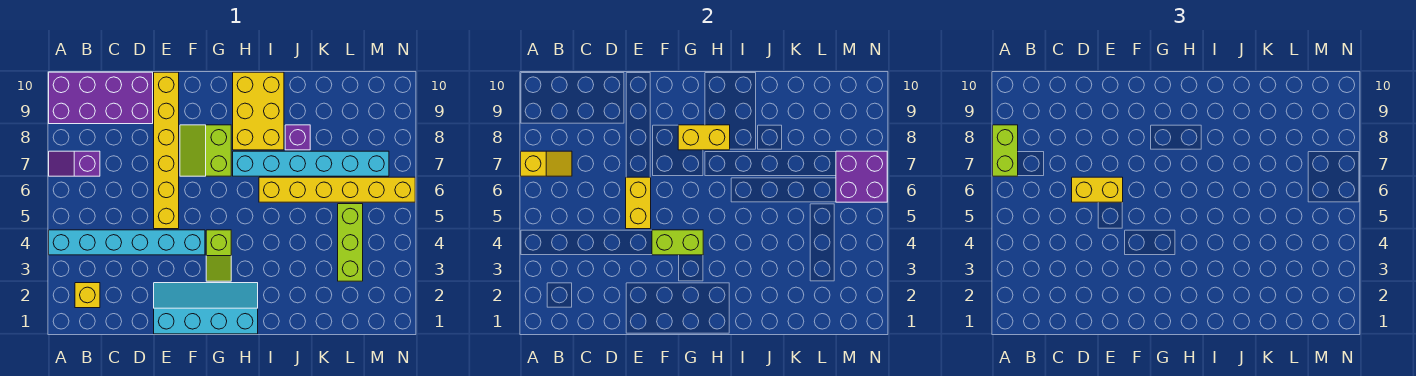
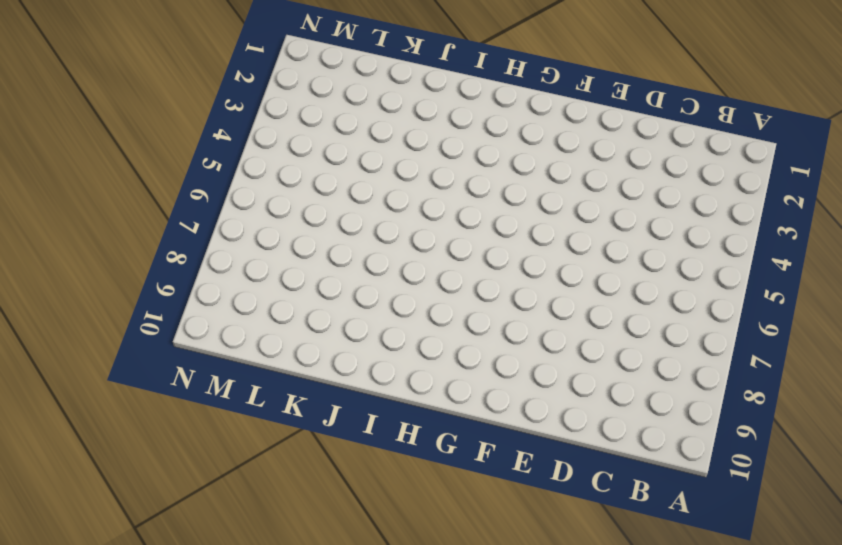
none -> cyan brick A4:F4 level 1
none -> purple slope A7:B7 level 1 top B
none -> purple brick A9:D10 level 1

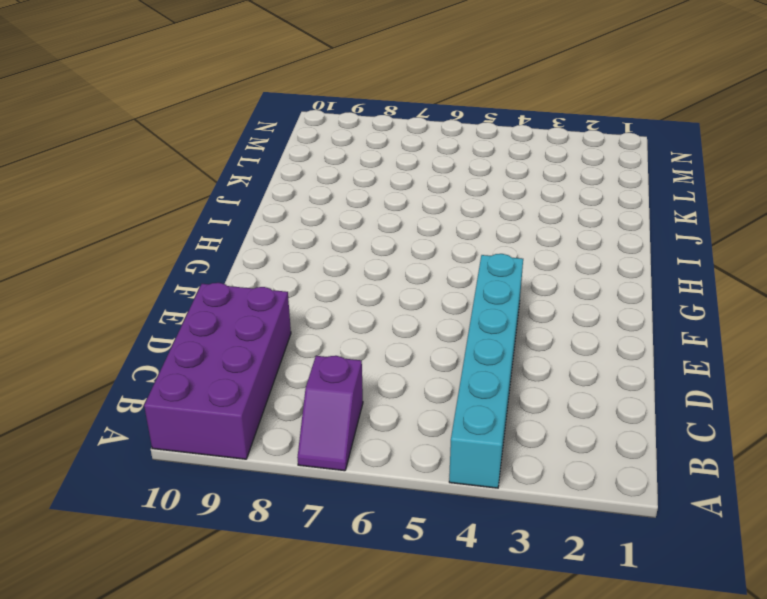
none -> yellow brick B2 level 1
none -> cyan slope E1:H2 level 1 top 1
none -> yellow brick E5:E10 level 1

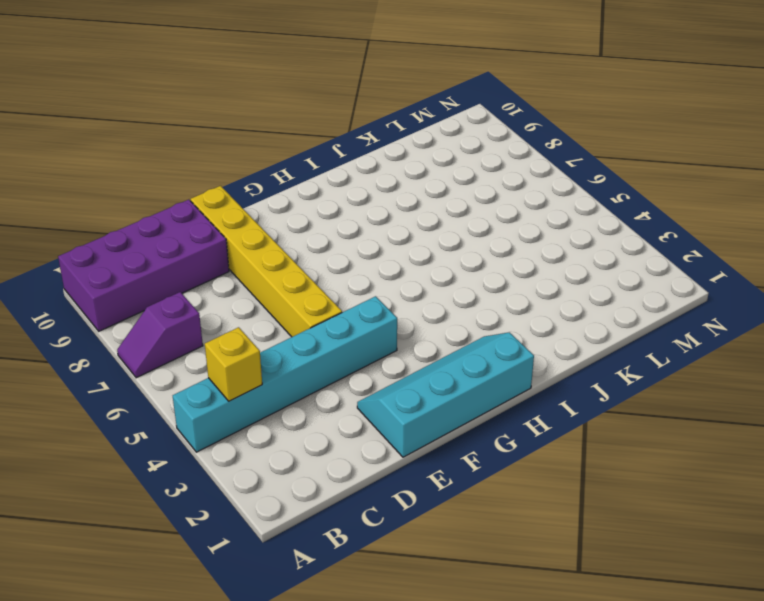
yellow brick B4 level 2 -> yellow brick B2 level 1
none -> lime slope F7:G8 level 1 top G
none -> lime slope G3:G4 level 1 top 4
none -> cyan brick H7:M7 level 1

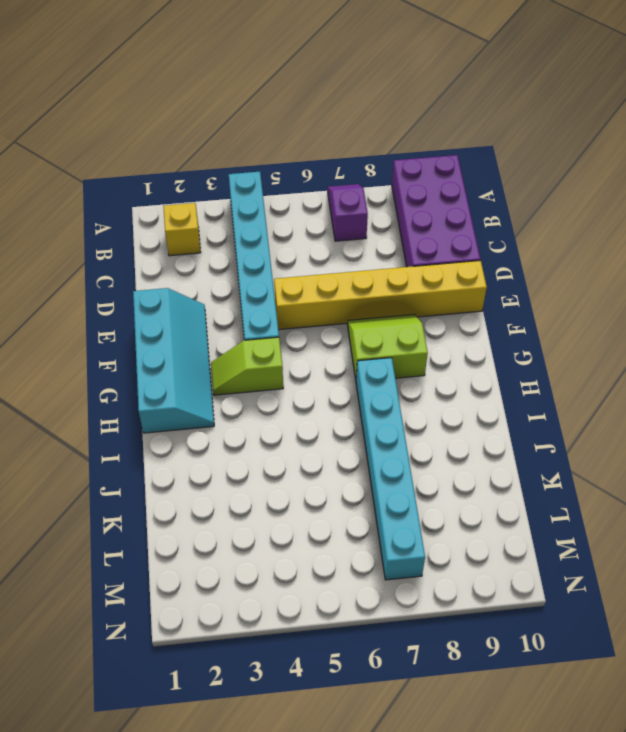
none -> yellow brick H8:I10 level 1
none -> yellow brick I6:N6 level 1
none -> purple brick J8 level 1

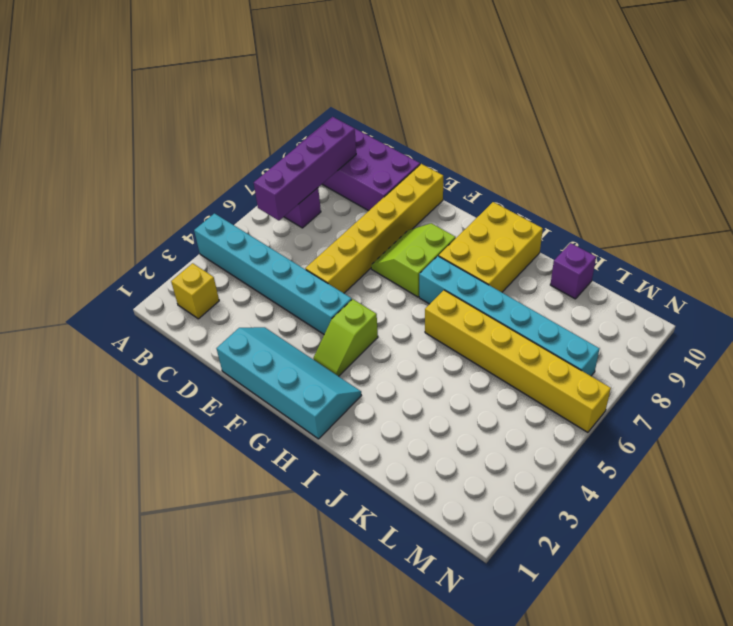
purple brick B6:B9 level 2 -> yellow slope A7:B7 level 2 top A
purple brick K10 level 1 -> purple brick J8 level 1
none -> lime brick L3:L5 level 1
none -> yellow brick E5:E6 level 2
none -> lime brick F4:G4 level 2

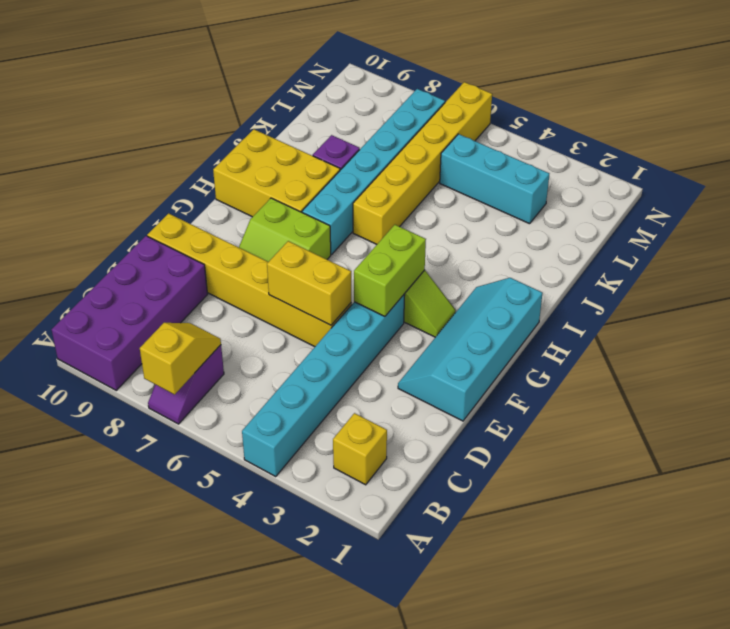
cyan brick L3:L5 level 1 -> lime brick L3:L5 level 1
none -> yellow brick G8:H8 level 2
none -> purple brick M6:N7 level 2
none -> lime brick A7:A8 level 3

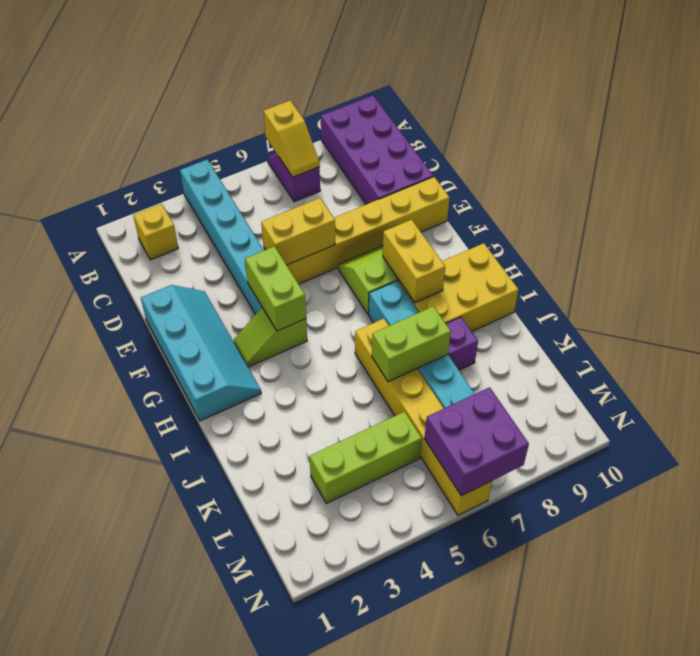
lime brick J6:J7 level 2 -> lime brick A7:A8 level 3
none -> yellow brick D6:E6 level 3

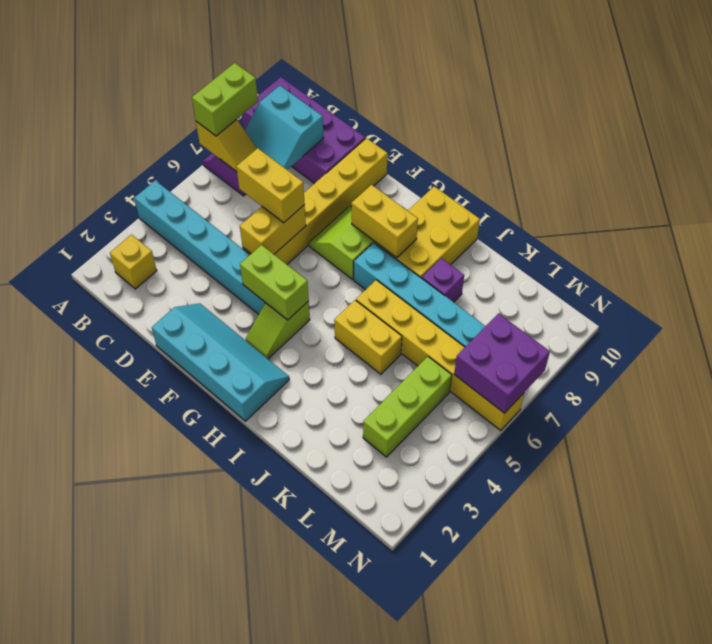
cyan slope B8:C9 level 2 top 9 -> none
yellow brick I5:J5 level 1 -> none

